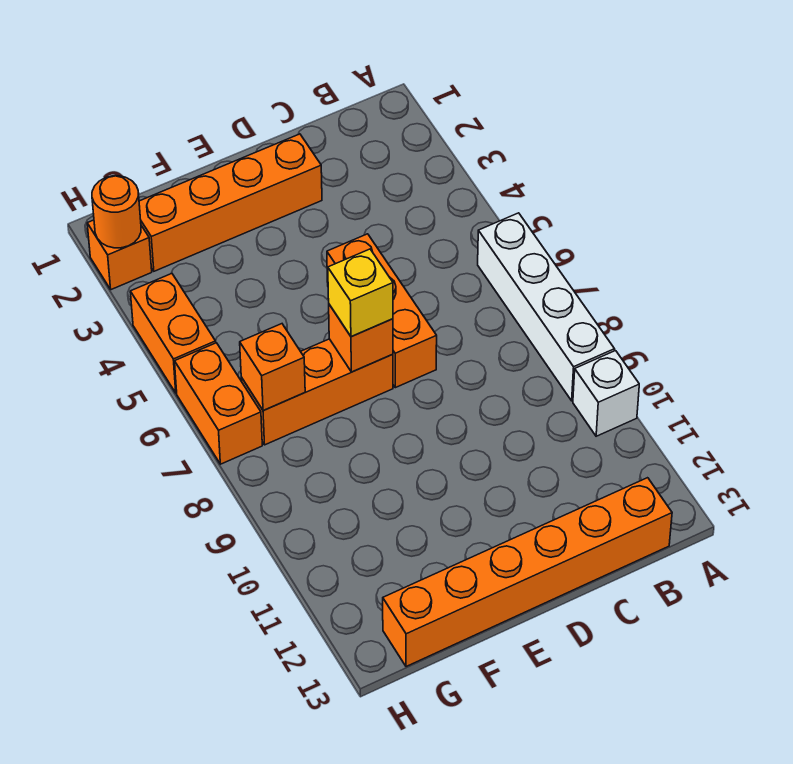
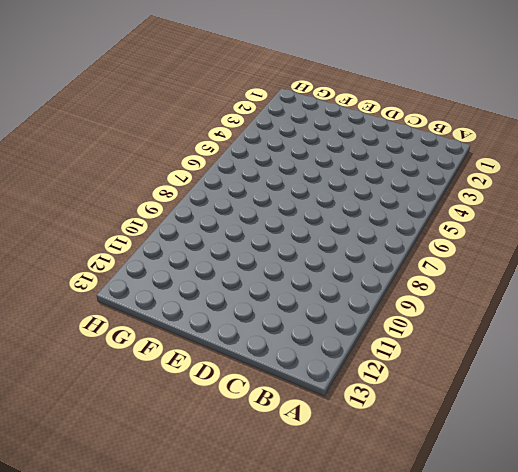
none -> white brick A6:A9 level 1
none -> white brick A10 level 1
none -> orange brick B13:G13 level 1

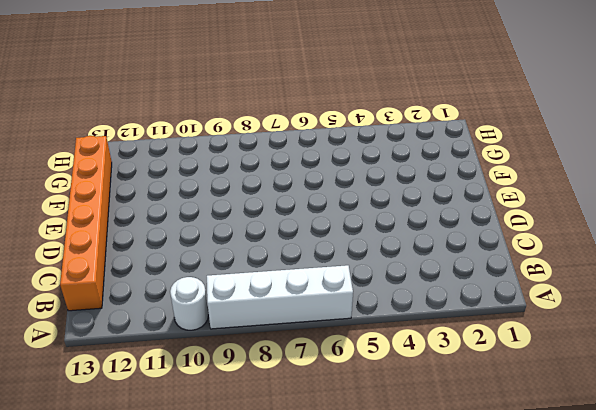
white round brick A10 level 1 -> white brick A10 level 1
none -> orange brick D2:G2 level 1
none -> orange brick D5:D7 level 1
none -> orange brick E7:G7 level 1

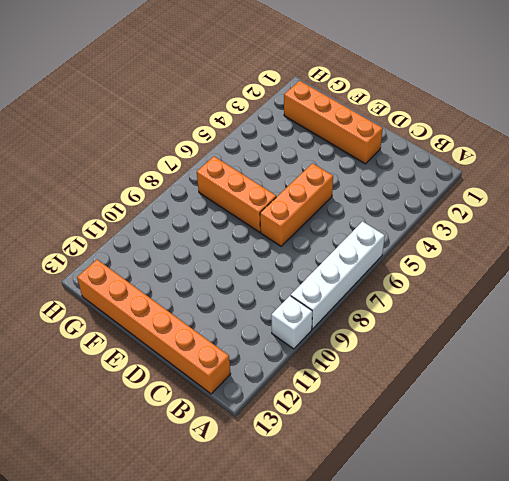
none -> orange brick H2 level 1
none -> orange brick H4:H5 level 1
none -> orange brick H6:H7 level 1

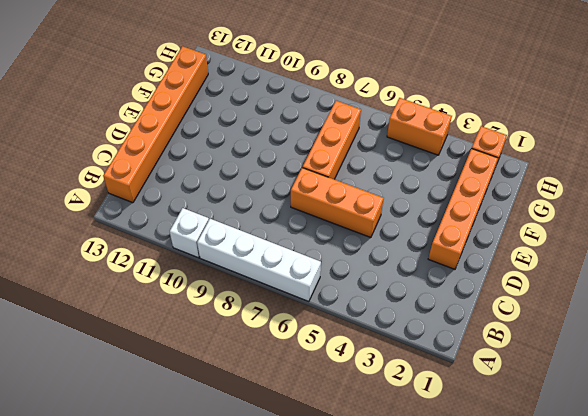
none -> orange brick H6:H7 level 1
none -> orange brick E7 level 2
none -> orange brick G7 level 2

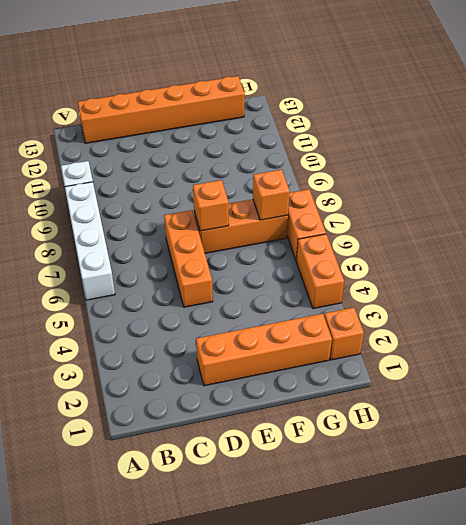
none -> orange round brick H2 level 2
none -> yellow brick E7 level 3

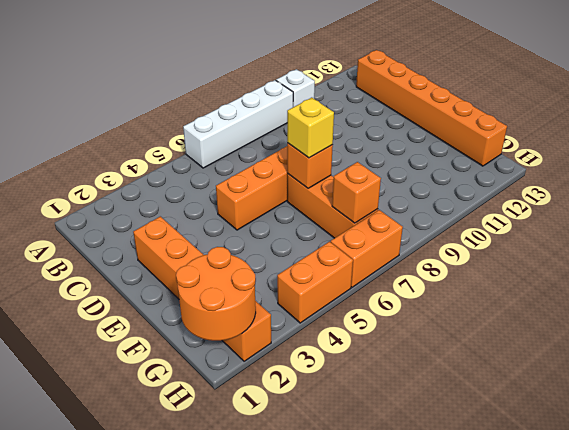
orange round brick G1:H2 level 2 -> orange round brick H2 level 2

